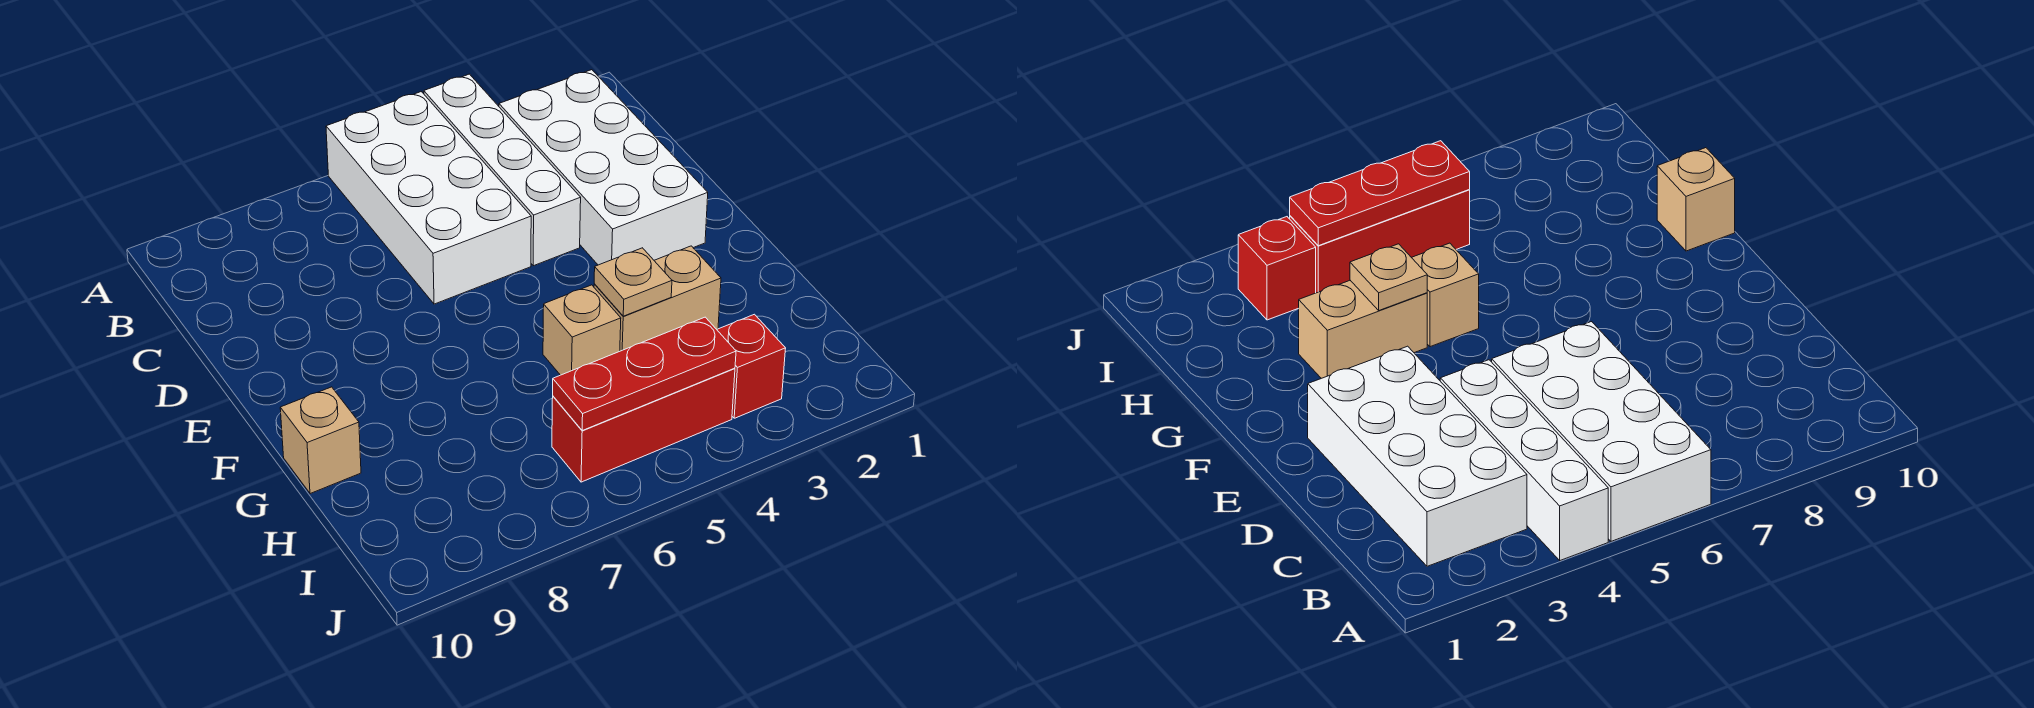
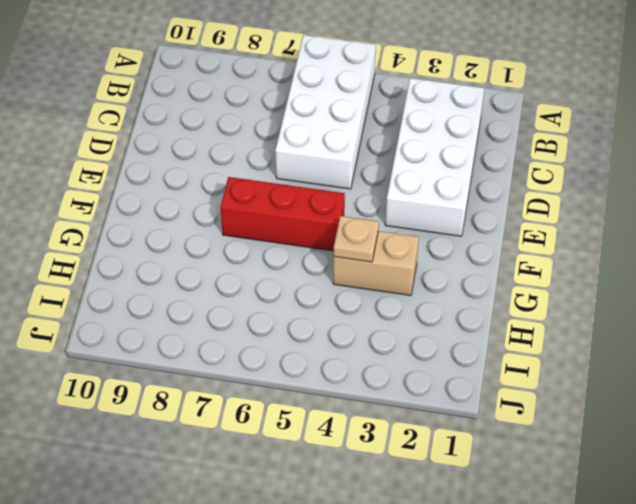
red brick F5:F7 level 1 -> red brick I4:I6 level 1
none -> white brick A4:D4 level 1
none -> tan brick G5 level 1

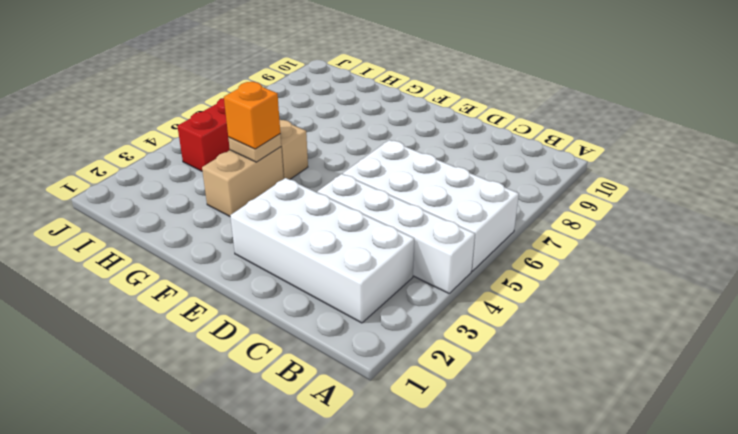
orange brick G4 level 3 -> none
none -> tan brick G10 level 1
none -> red brick I3 level 1

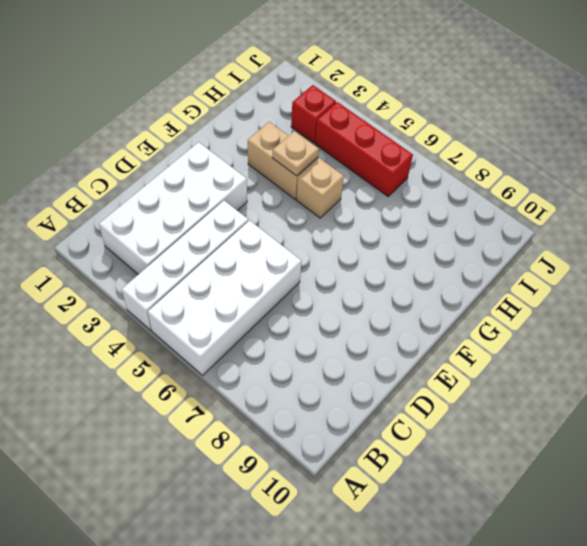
none -> tan brick G10 level 1
none -> red plate I4:I6 level 2

